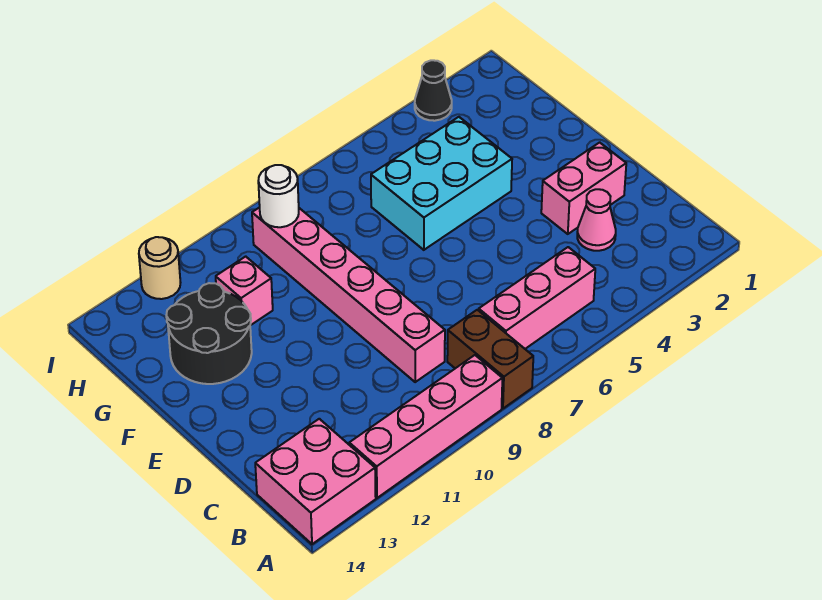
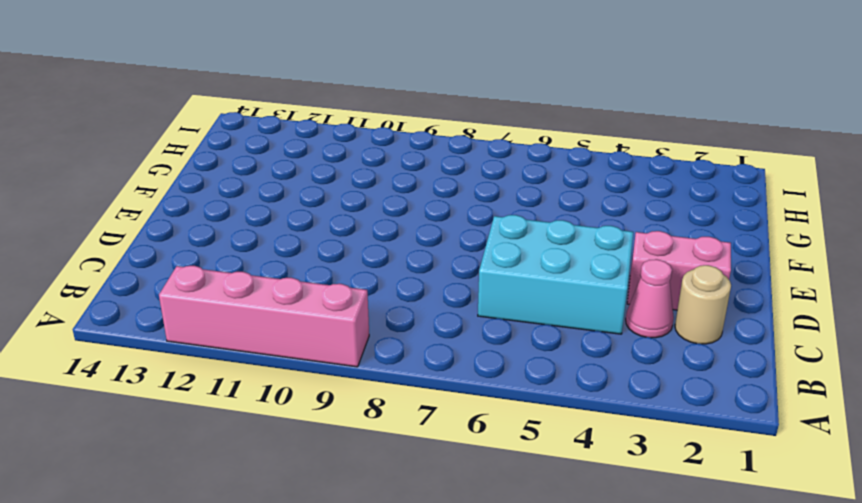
tan round brick C2 level 1 -> tan round brick I12 level 1
cyan brick C4:D6 level 1 -> cyan brick F4:G6 level 1
none -> brown brick A8:B8 level 1
none -> pink brick A13:B14 level 1
none -> pink brick B5:B7 level 1

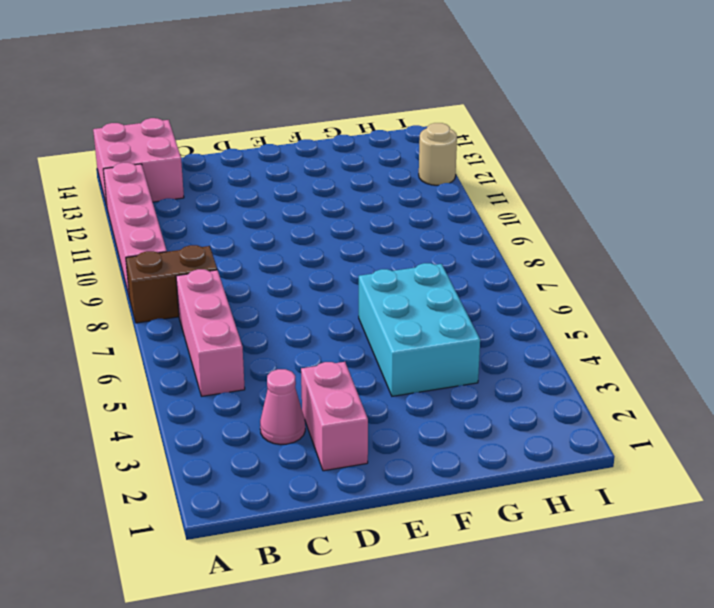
none -> pink brick C9:H9 level 1
none -> black round brick F12:G13 level 1
none -> pink brick G11 level 1

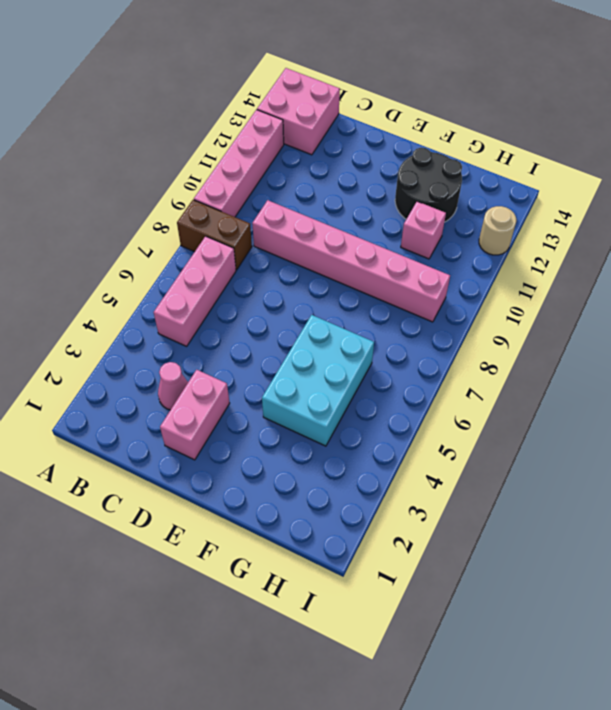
none -> black cone I3 level 1
none -> white round brick H9 level 2

